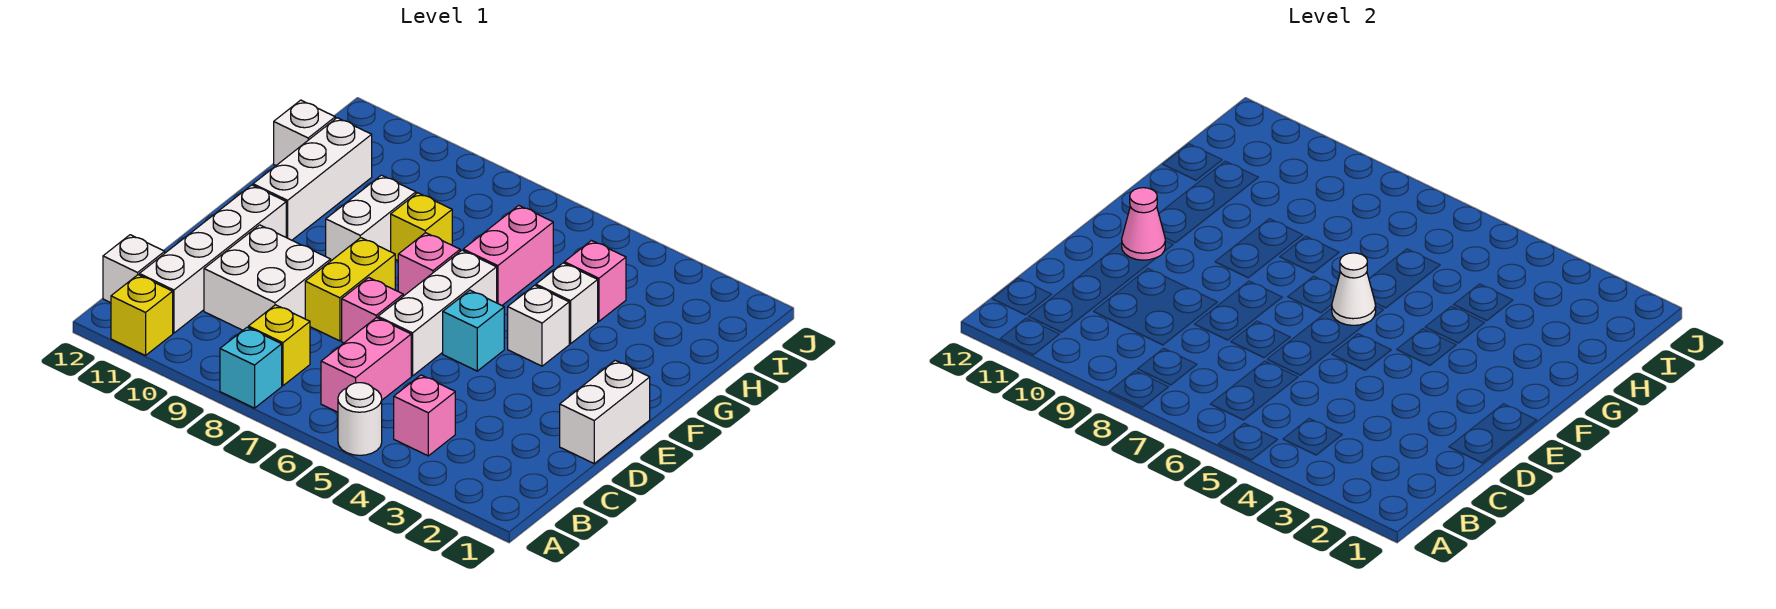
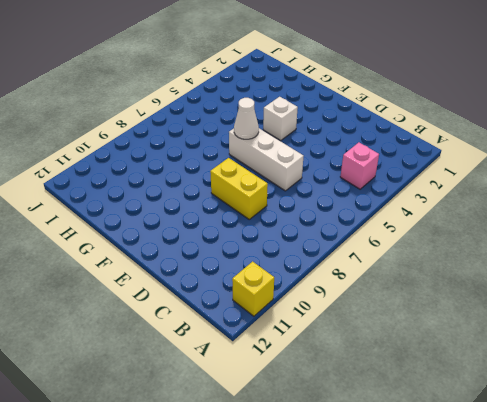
none -> white round brick A5 level 1
none -> cyan brick A8 level 1
none -> pink brick B6:C6 level 1

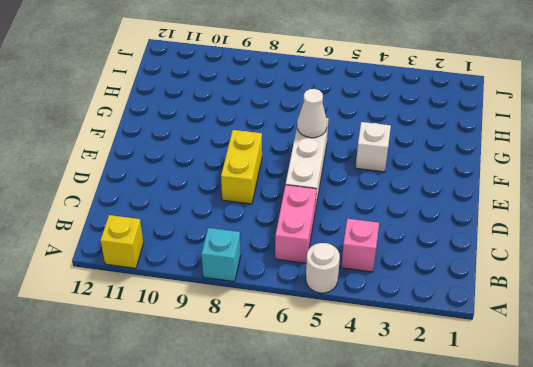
none -> yellow brick B8 level 1
none -> white brick B11:E11 level 1
none -> white brick B12 level 1

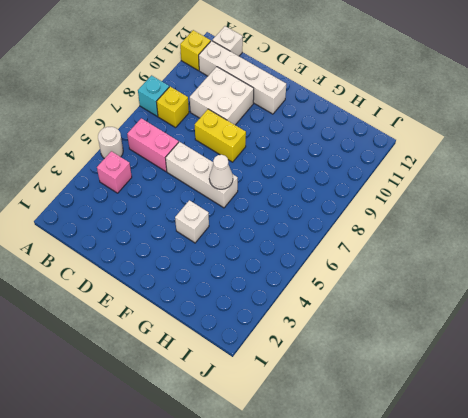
none -> white brick D1:E1 level 1
none -> pink brick D7 level 1
none -> cyan brick E5 level 1

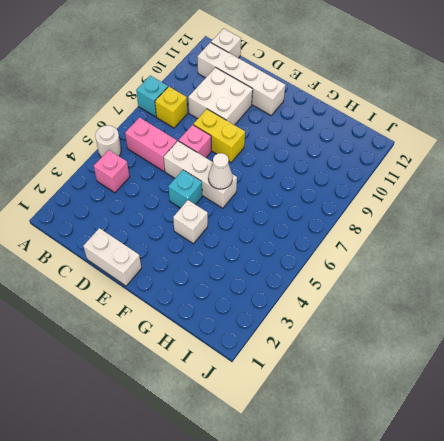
none -> yellow brick A11 level 1
none -> pink brick F7 level 1
none -> white brick F9:G9 level 1

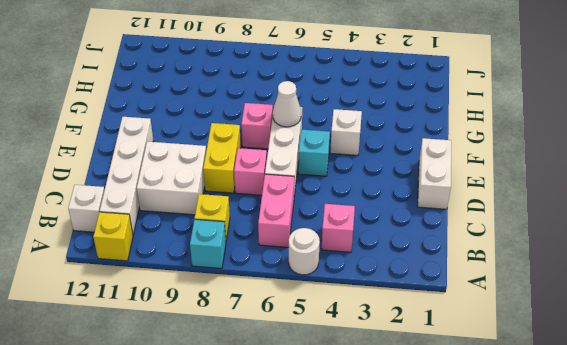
none -> white brick F9:G9 level 1
none -> white brick F11:H11 level 1
none -> white brick G4 level 1

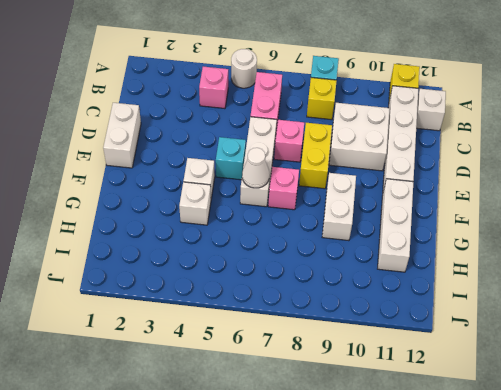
none -> pink brick G6:H6 level 1
none -> yellow brick G8 level 1
none -> pink brick H4 level 1

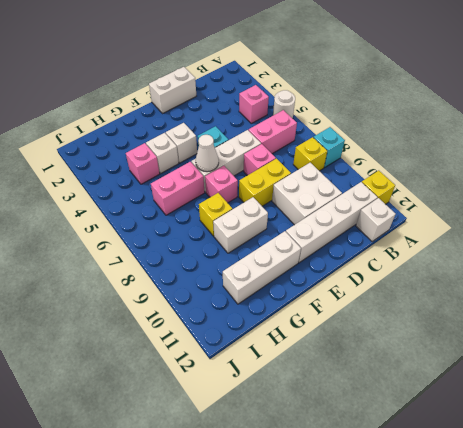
none -> white brick H12 level 1
none -> pink cone E11 level 2

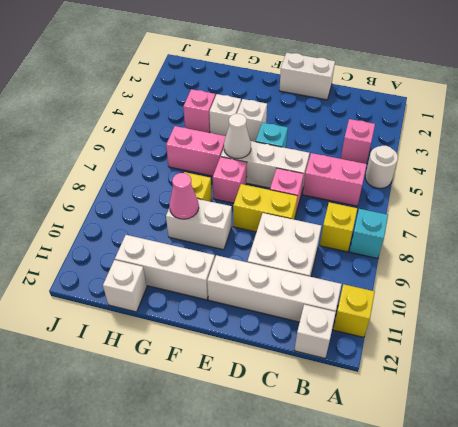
pink cone G9 level 2 -> pink cone E11 level 2

